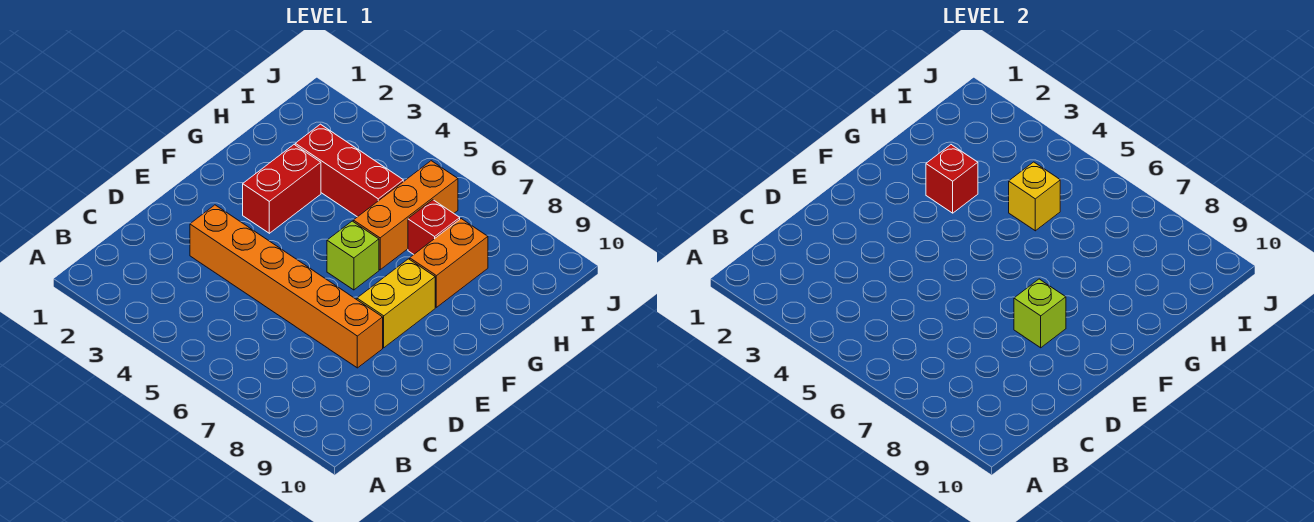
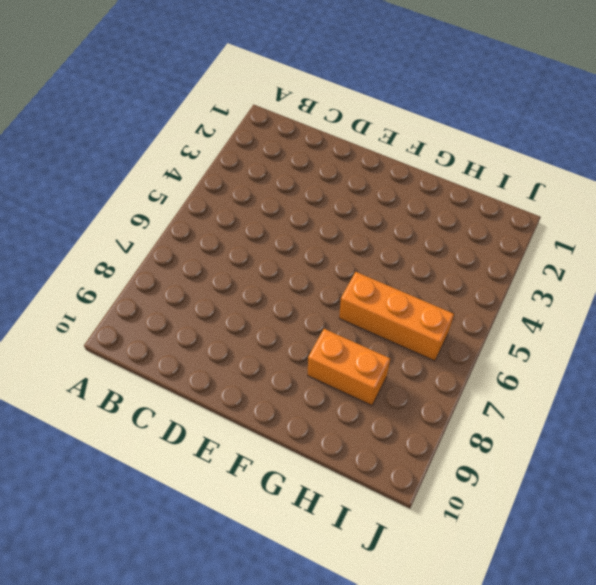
none -> orange brick D3:D8 level 1
none -> yellow brick E8:F8 level 1

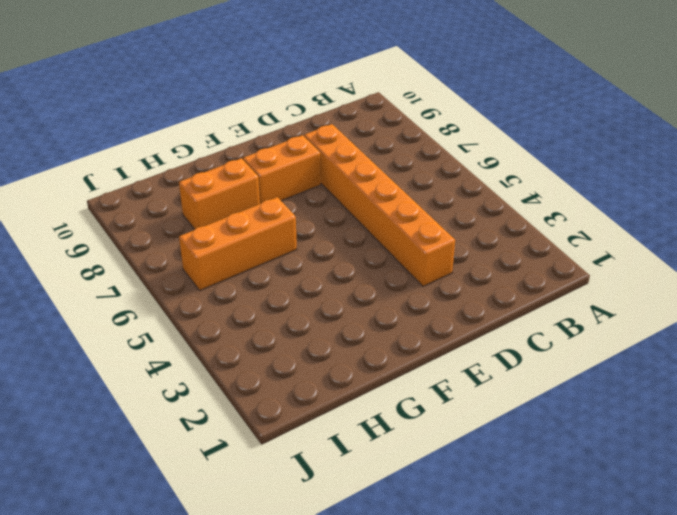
orange brick E8:F8 level 1 -> yellow brick E8:F8 level 1
none -> red brick F3:G3 level 1
none -> lime brick F6 level 1

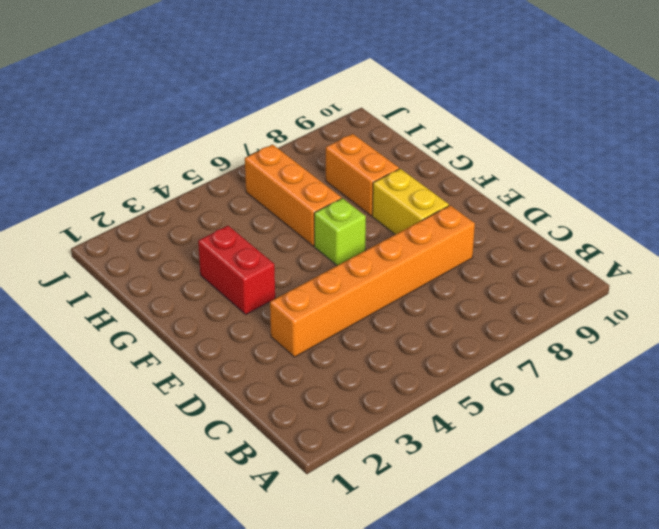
none -> red brick H3:H5 level 1
none -> red brick H7 level 1

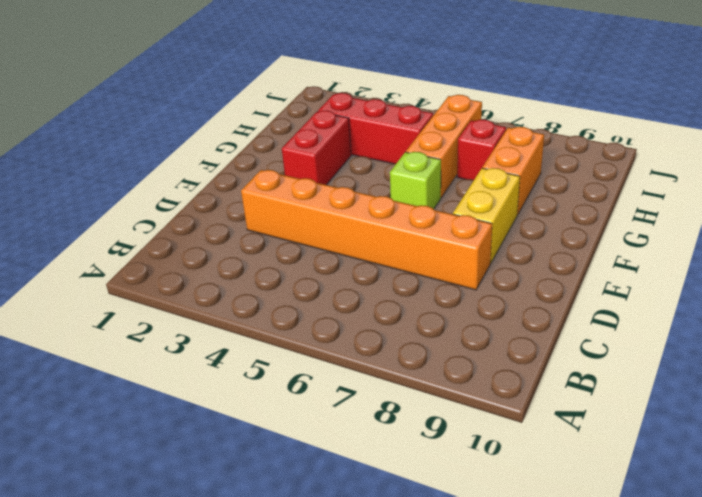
none -> lime brick E8 level 2
none -> red brick G3 level 2

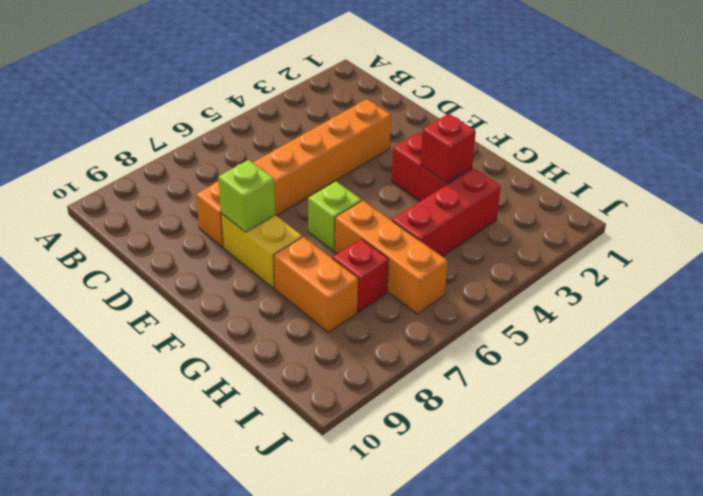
none -> yellow brick H5 level 2

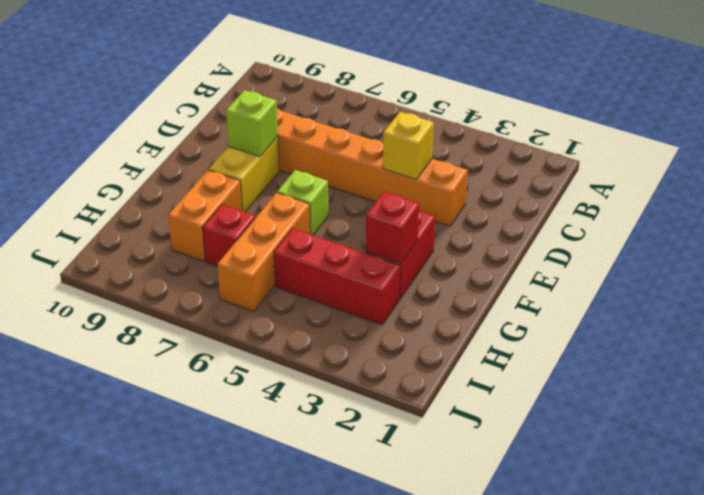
yellow brick D4 level 2 -> yellow brick H5 level 2

